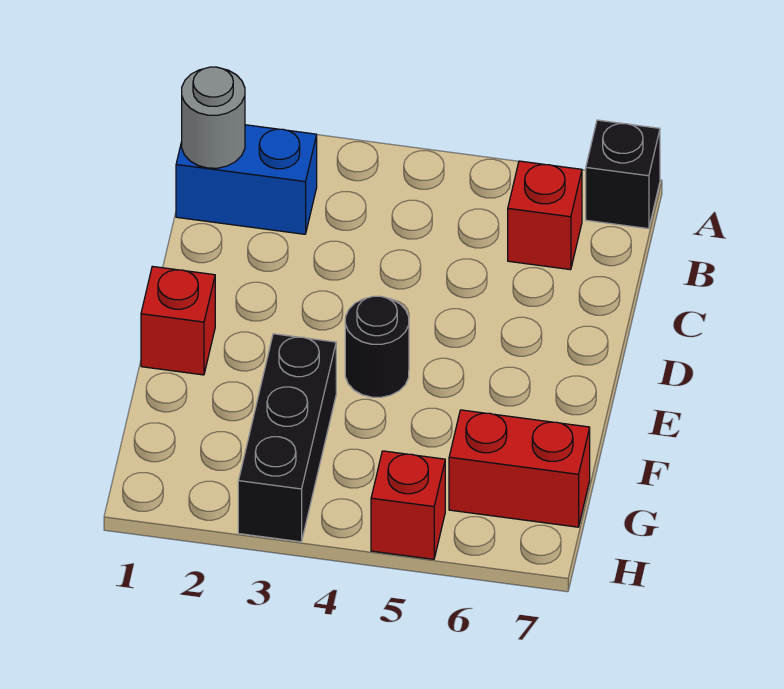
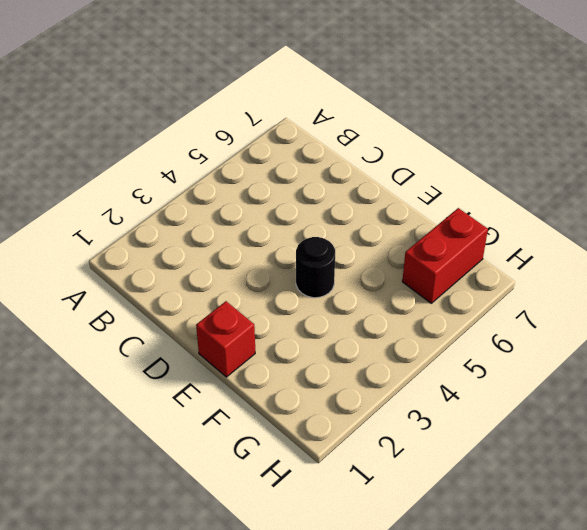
none -> black brick A7 level 1
none -> blue brick B1:B2 level 1

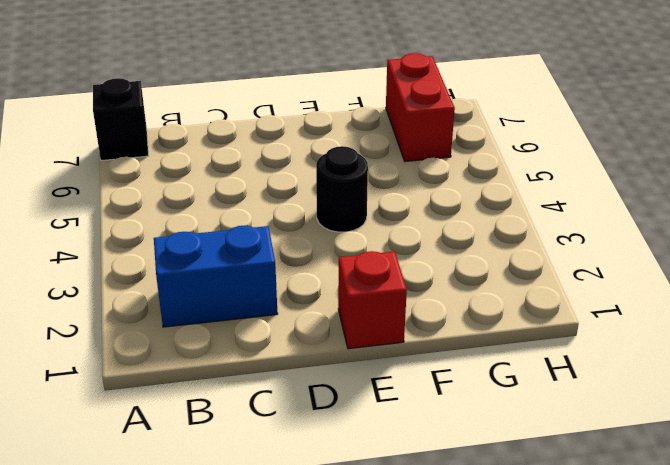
blue brick B2:C2 level 1 -> blue brick B1:B2 level 1
none -> red brick B6 level 1
none -> black brick F3:H3 level 1

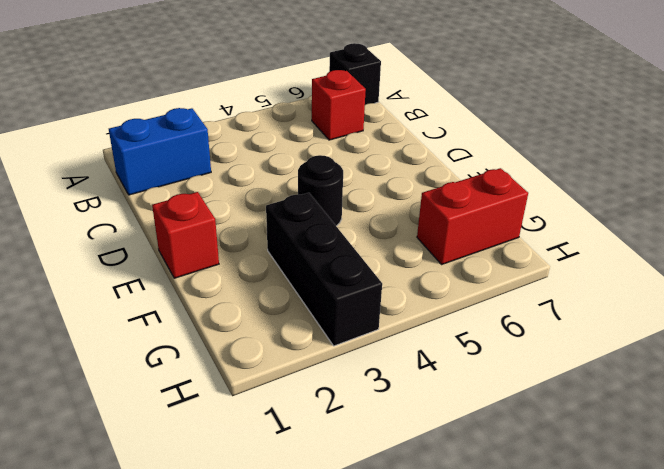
none -> red brick H5 level 1
none -> grey round brick B1 level 2

